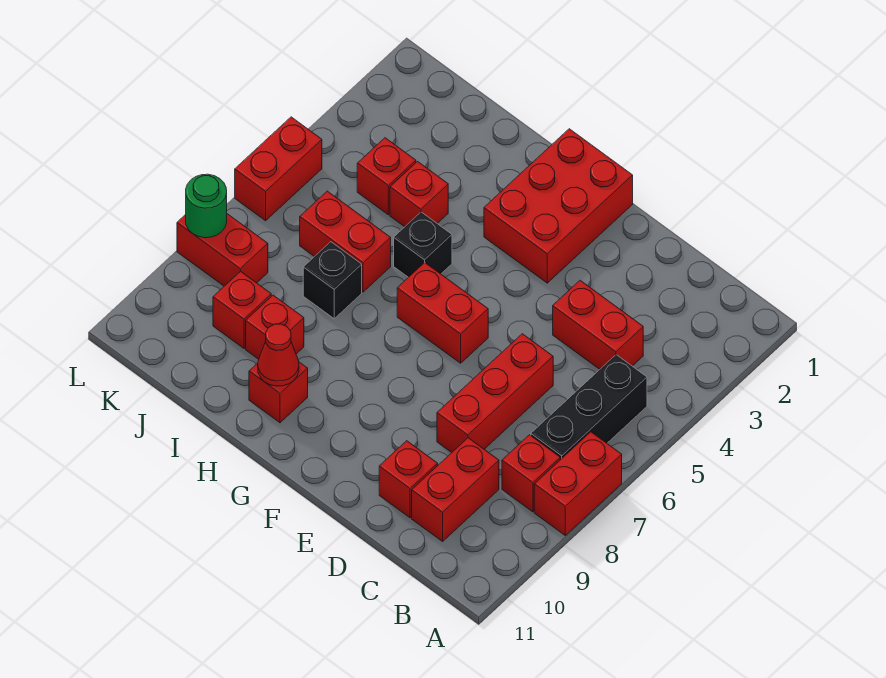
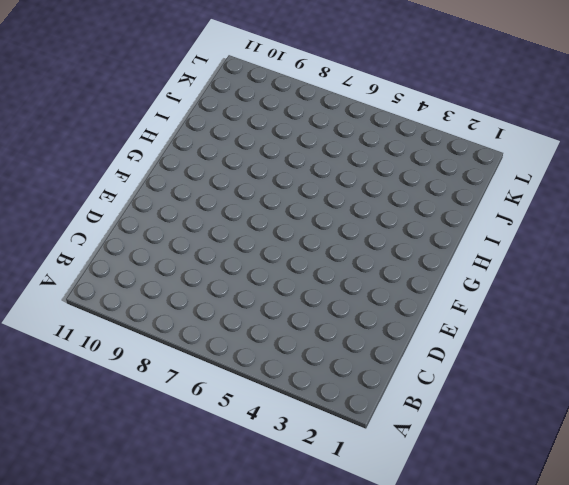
none -> red brick A7:A8 level 1
none -> black brick B5:B7 level 1
none -> red brick B8 level 1

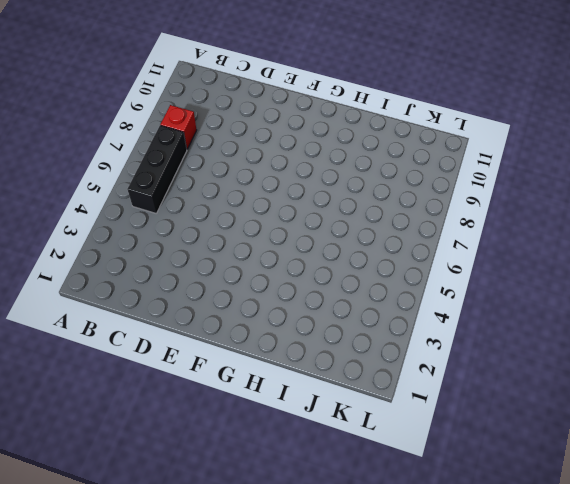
none -> red brick A7:A8 level 1
none -> red brick C4:D4 level 1
none -> red brick C9:C10 level 1

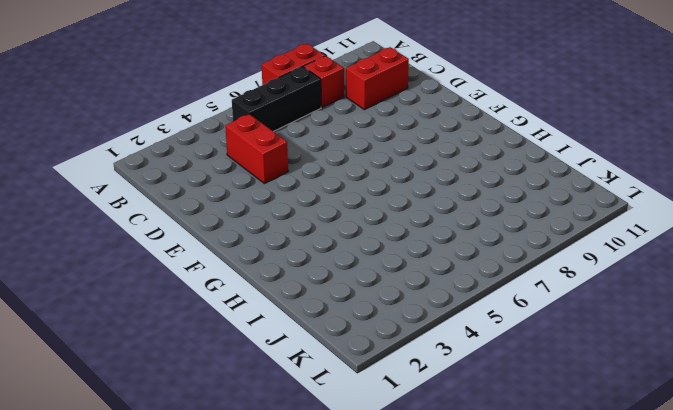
none -> red brick D6:D8 level 1
none -> red brick D10 level 1
none -> red brick F1:G3 level 1

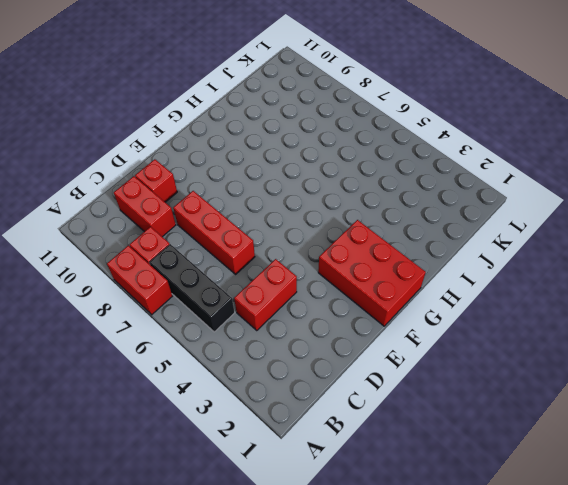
none -> red brick F6:G6 level 1
none -> black brick H5 level 1
none -> red brick H10 level 1

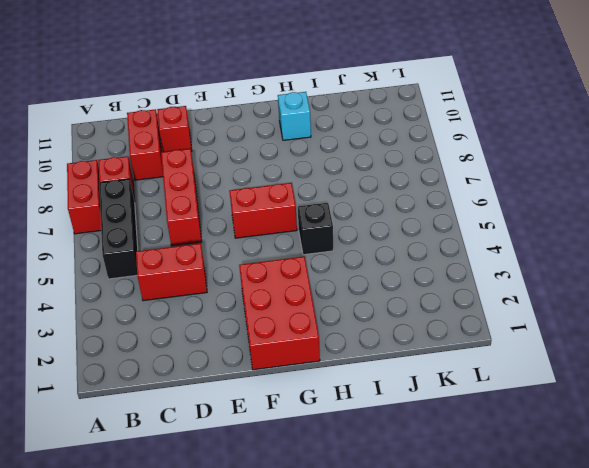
cyan brick H10 level 1 -> red brick H10 level 1
none -> red brick I4 level 1
none -> red brick I6:J6 level 1
none -> black brick I7 level 1

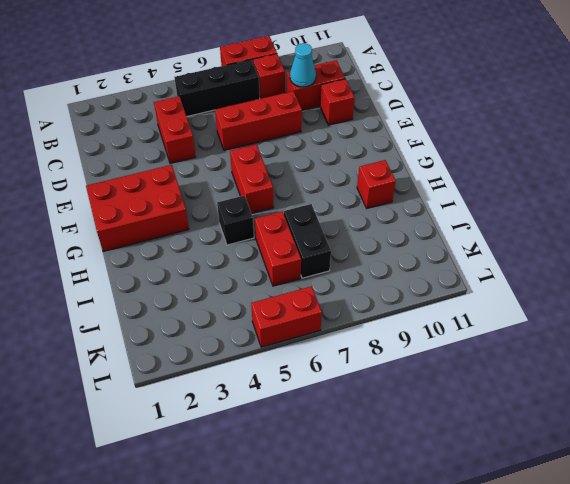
cyan cone C9 level 2 -> none
black brick I7:J7 level 1 -> black brick I7 level 1
none -> red brick I4 level 1
none -> red brick I9 level 1
none -> red brick J4 level 1

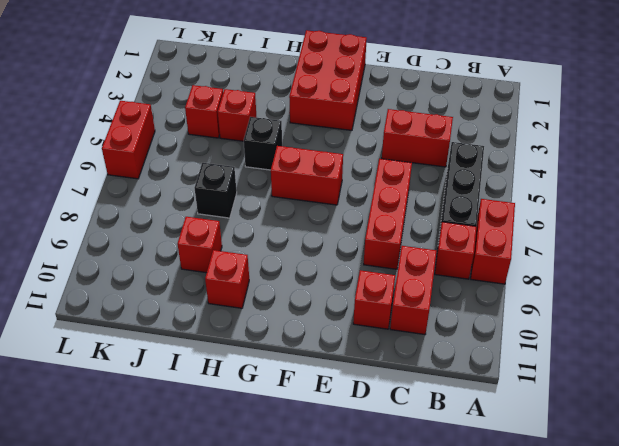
none -> red brick I6:J6 level 1
none -> red brick J9 level 1
none -> red brick K8:L8 level 1

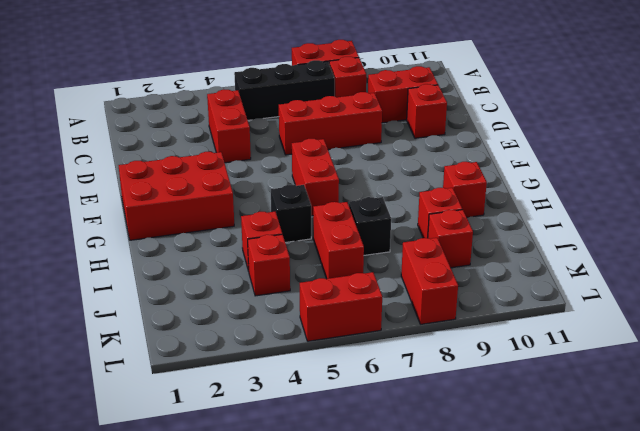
none -> red cone H10 level 2
none -> green round brick L8 level 2

